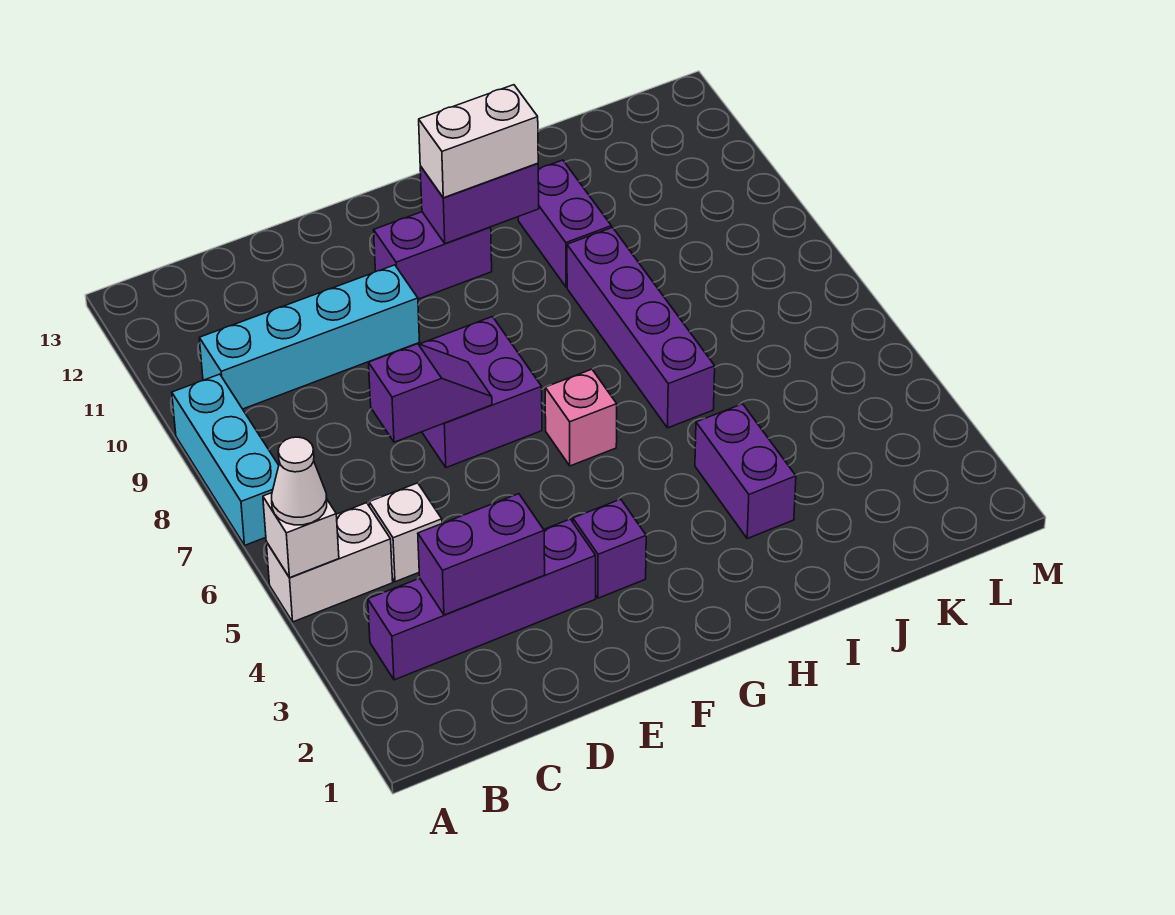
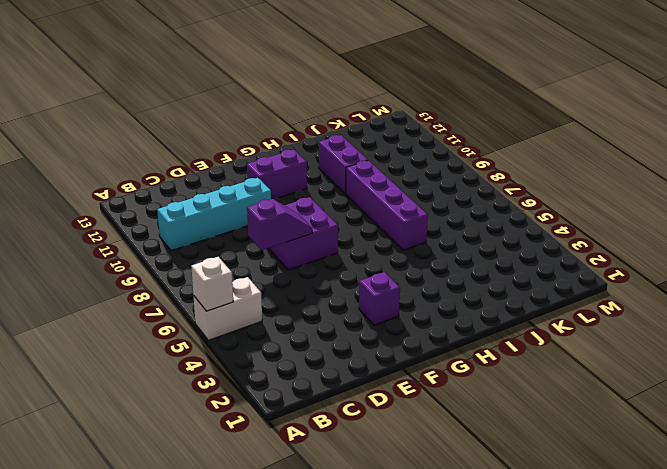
none -> cyan brick A7:A9 level 1
none -> purple brick B3:E3 level 1
none -> white brick C5 level 1

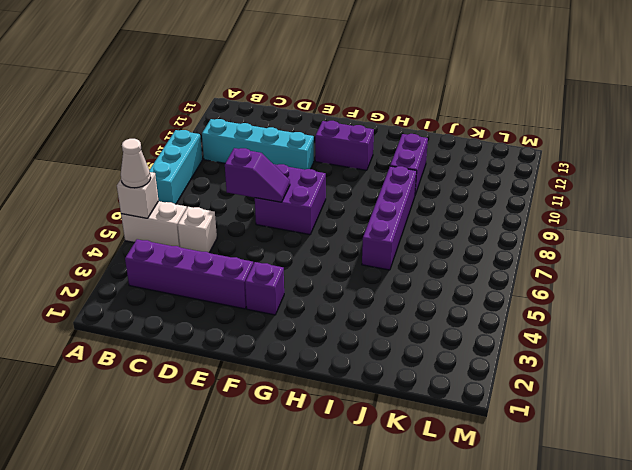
none -> pink brick G6 level 1
none -> purple brick I3:I4 level 1
none -> purple brick C3:D3 level 2

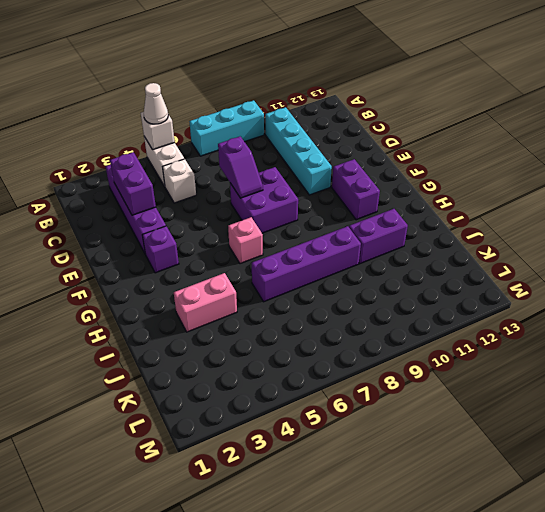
pink brick I3:I4 level 1 -> purple brick I3:I4 level 1
none -> purple brick G11:H11 level 2
none -> white brick G11:H11 level 3

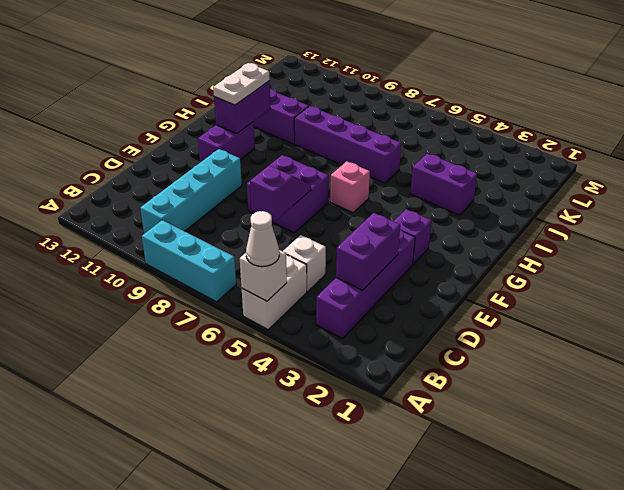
white plate G11:H11 level 3 -> white brick G11:H11 level 3

